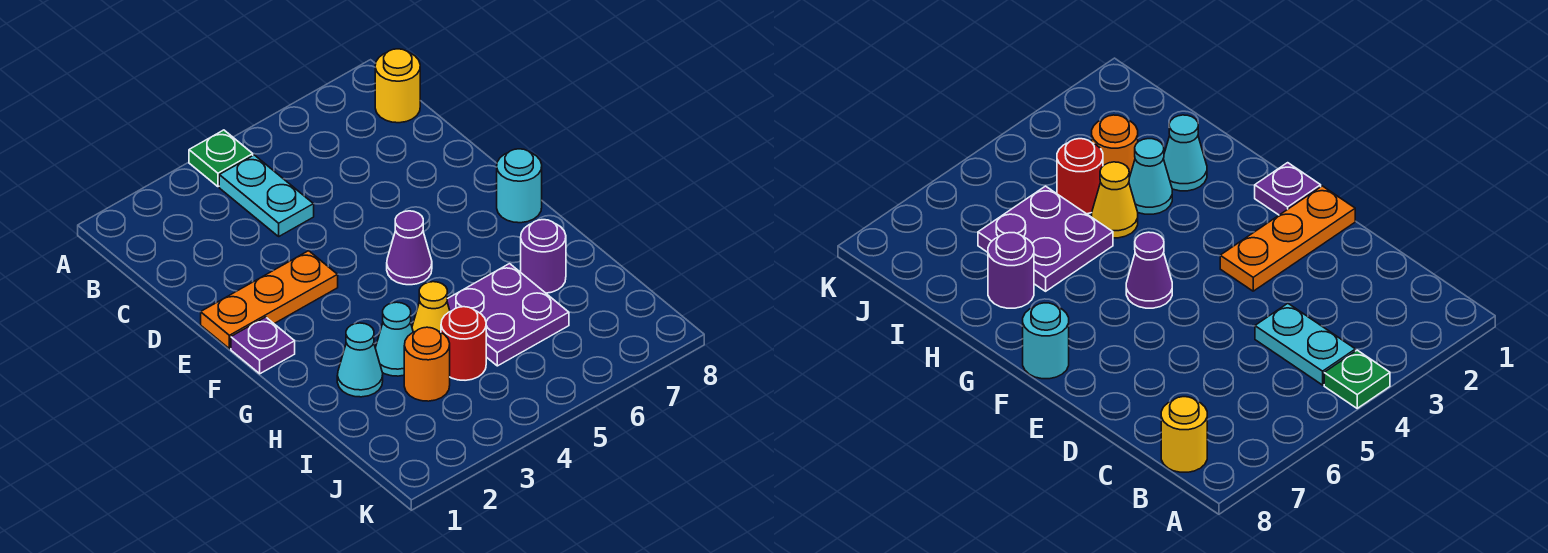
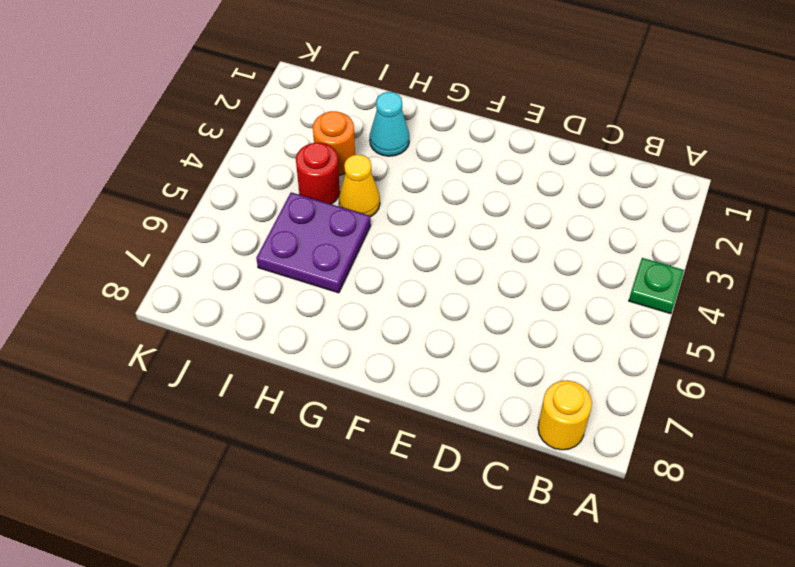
none -> cyan plate B4:C4 level 1
none -> orange plate E1:E3 level 1
none -> purple plate F1 level 1

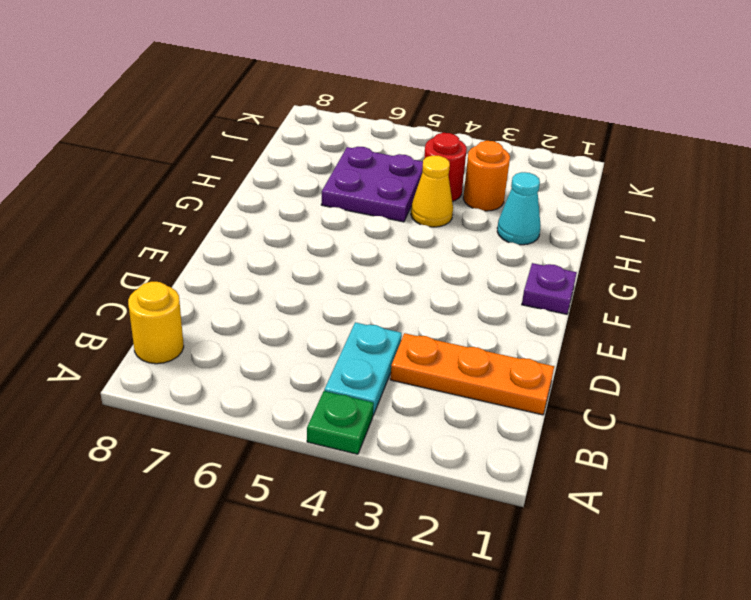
orange plate C1:C3 level 1 -> orange plate E1:E3 level 1
none -> purple cone F5 level 1
none -> cyan round brick F8 level 1
none -> cyan cone H3 level 1

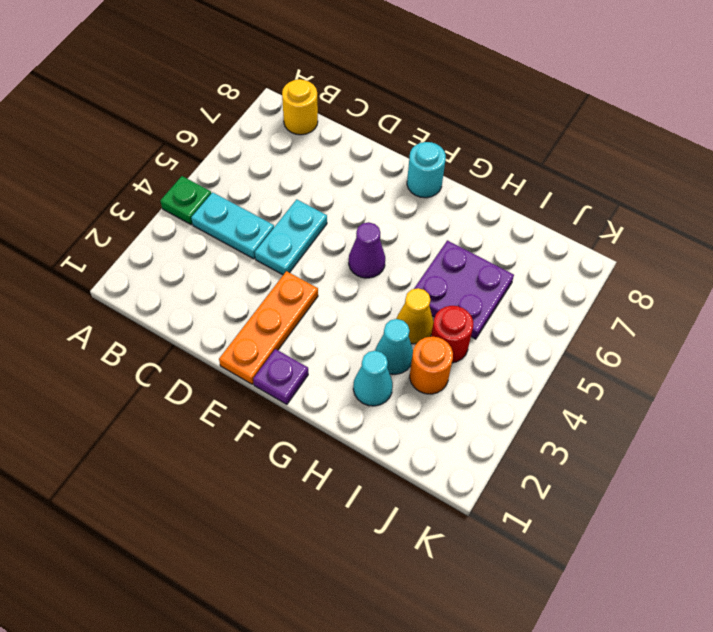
cyan plate D4:D5 level 1 -> none
none -> purple round brick H7 level 1

